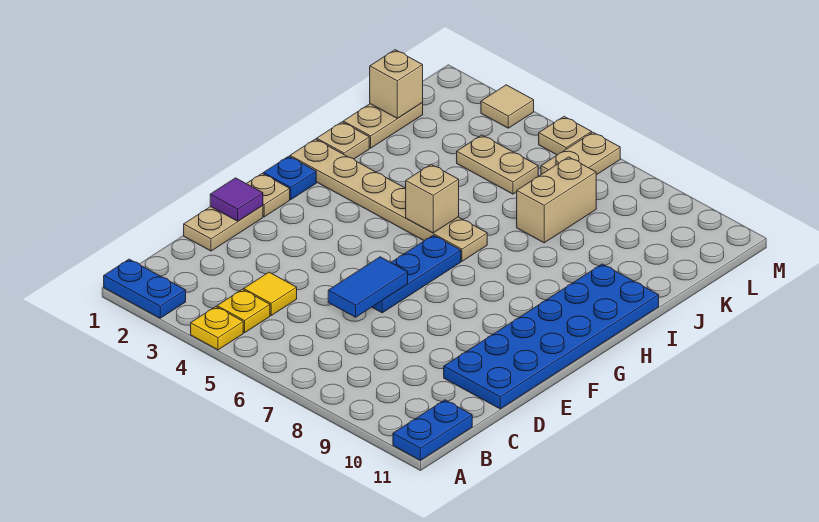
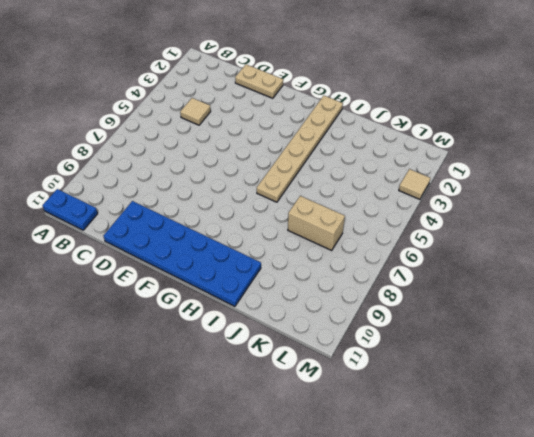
tan tile C4 level 1 -> yellow tile C4 level 1
none -> blue plate A1:A2 level 1
none -> yellow plate A4 level 1
none -> yellow plate B4 level 1

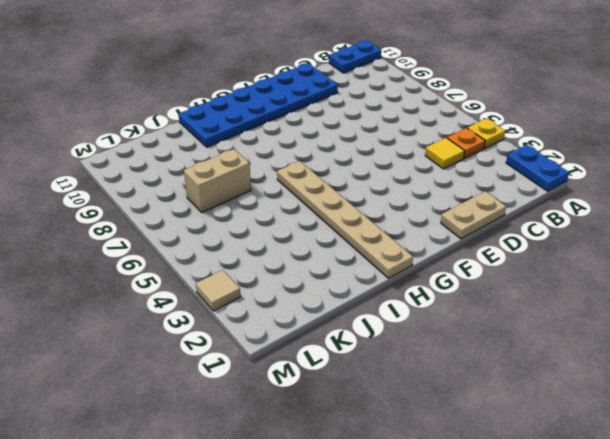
orange plate B4 level 1 -> yellow plate B4 level 1
none -> blue plate E6:G6 level 1
none -> tan plate F1 level 1
none -> blue plate G1 level 1

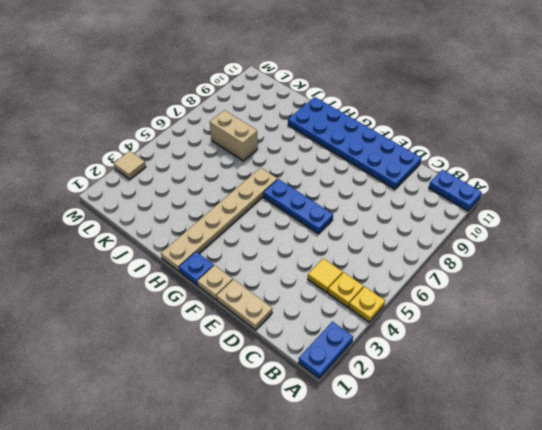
none -> tan plate I1 level 1
none -> tan plate J1:K1 level 1
none -> tan plate K4:K5 level 1

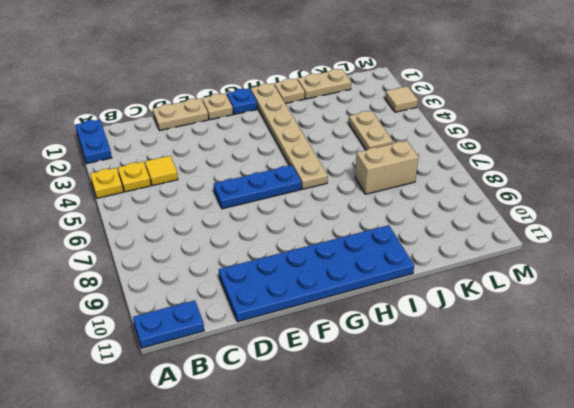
none -> tan plate L6:M6 level 1
none -> tan plate M5 level 1
none -> blue tile D6:E6 level 2

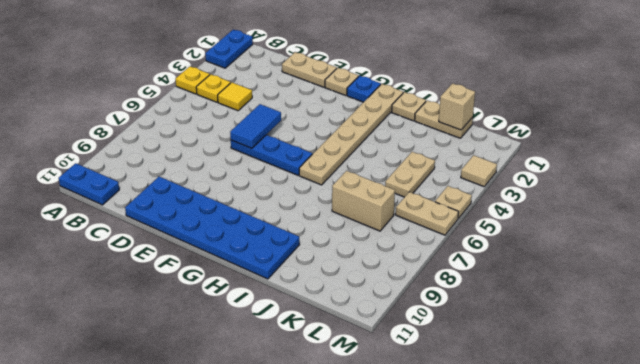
blue tile E5:E6 level 2 -> blue tile D6:E6 level 2
none -> purple tile E1 level 2
none -> tan brick H5 level 2

